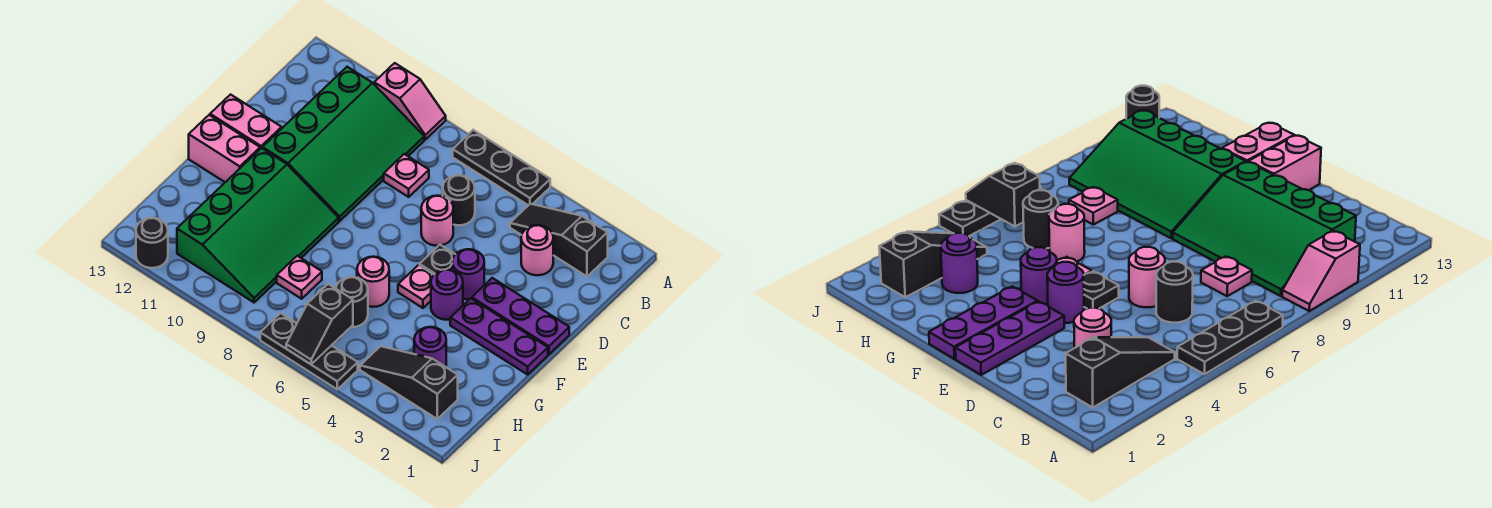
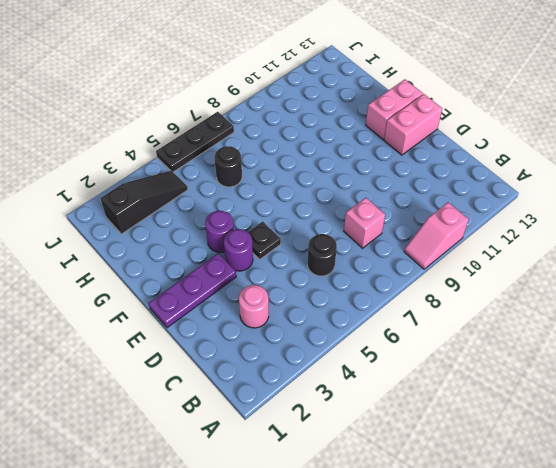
pink brick C8 level 1 -> pink plate C8 level 1
none -> black plate A5:A7 level 1
none -> black slope B2:B4 level 1 top 2
none -> green slope B9:E11 level 1 top 11

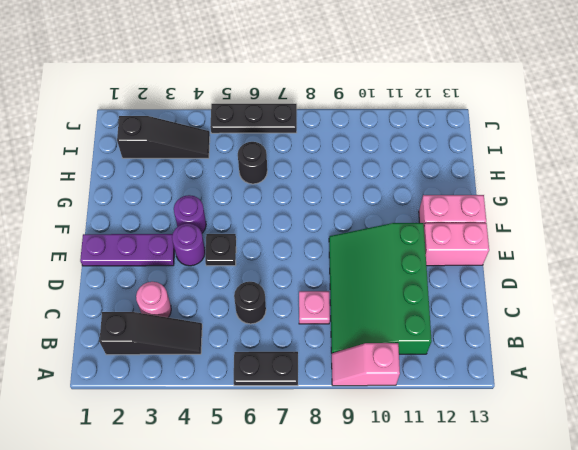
black plate A6:A7 level 1 -> black plate A5:A7 level 1
none -> pink round brick D6 level 1
none -> purple plate F1:F3 level 1
none -> pink plate F5 level 1

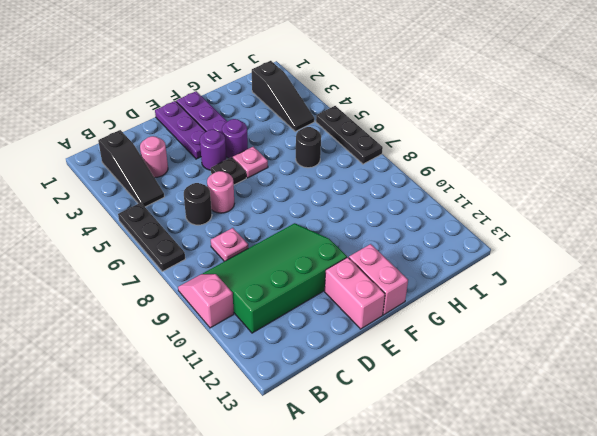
none -> green slope F9:I11 level 1 top 11
none -> pink round brick G6 level 1
none -> purple round brick H3 level 1

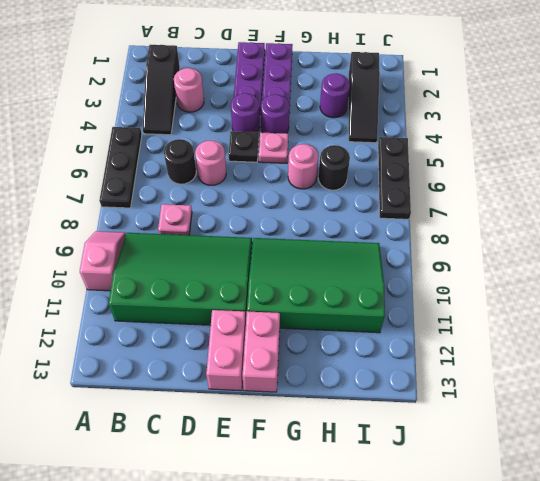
none -> pink plate H8 level 1
none -> black round brick J12 level 1
none -> black slope I6:J6 level 2 top I

